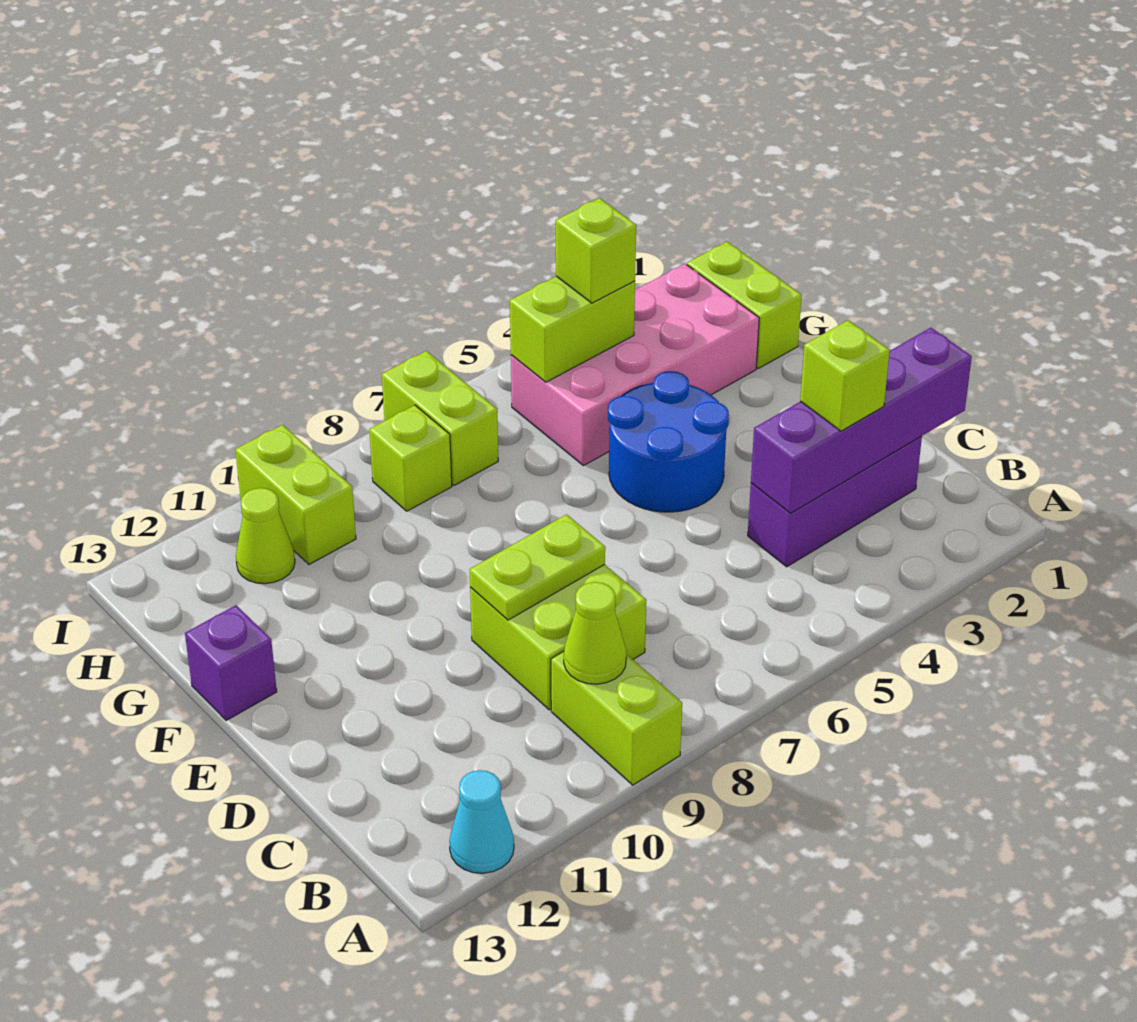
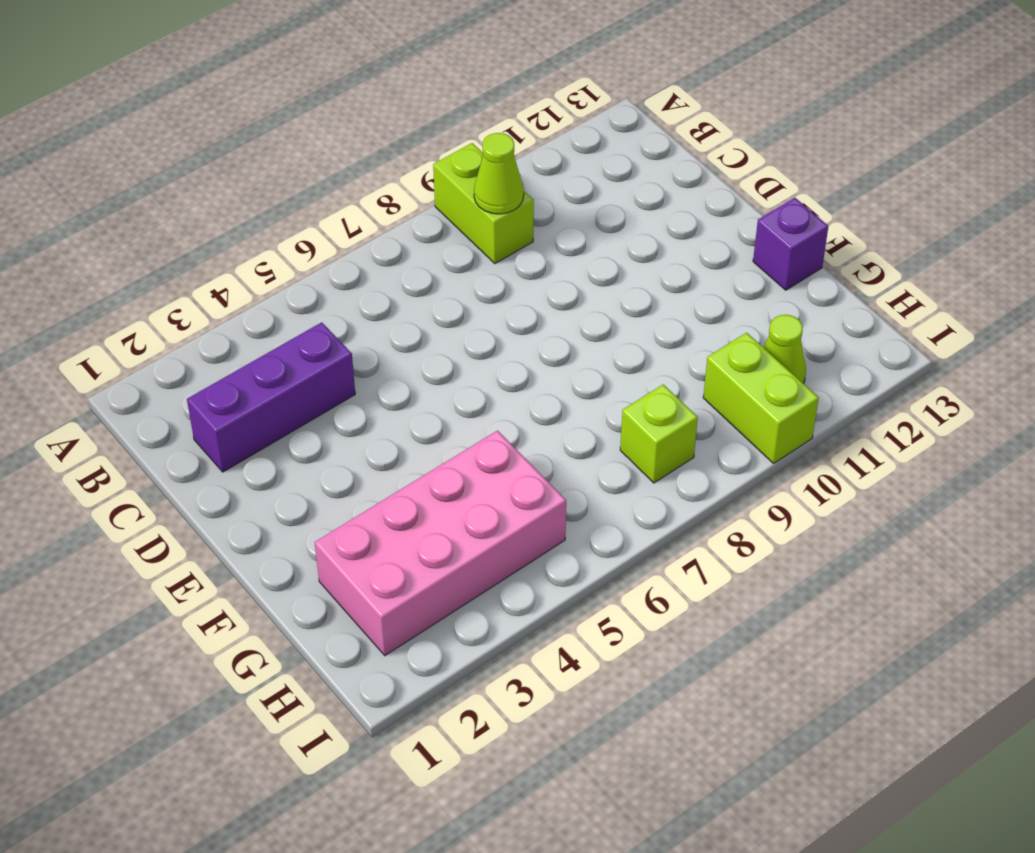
none -> cyan cone A12 level 1
none -> lime brick C8:D9 level 1
none -> blue round brick E4:F5 level 1

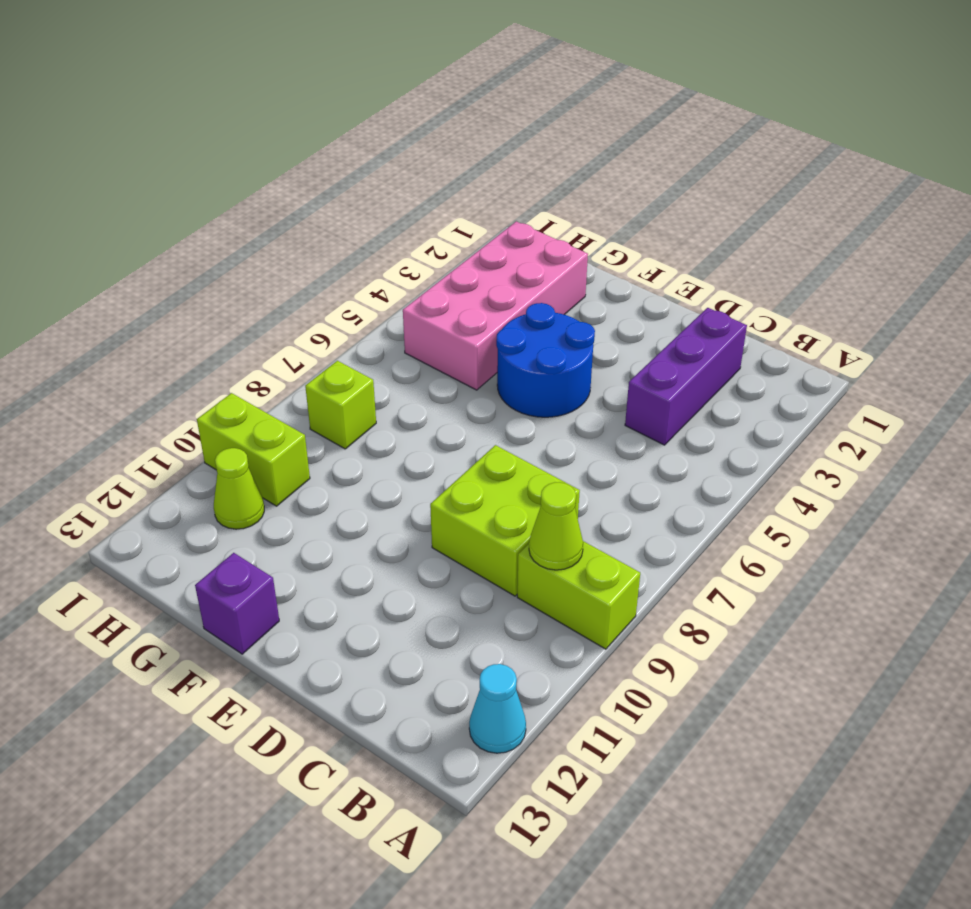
none -> lime brick G1:H1 level 1
none -> lime brick H7:I7 level 1
none -> purple brick C1:C4 level 2

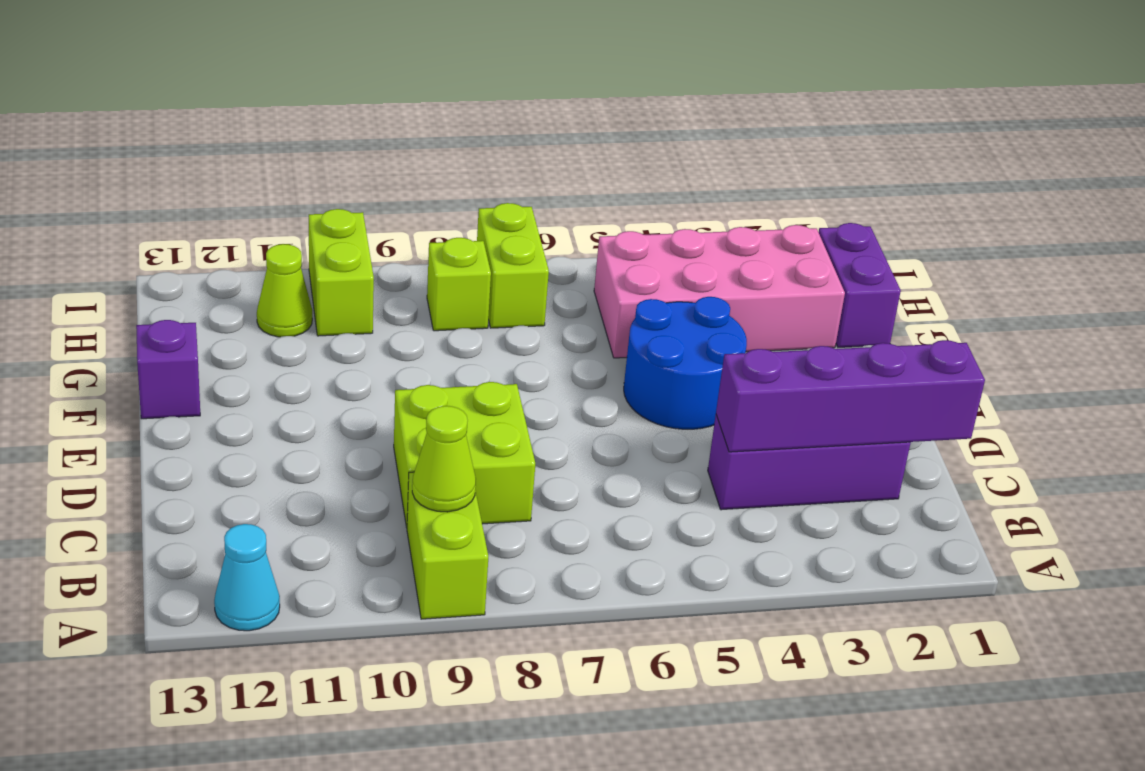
purple brick G1:H1 level 1 -> lime brick G1:H1 level 1
none -> lime plate D8:D9 level 2
none -> lime brick H4:H5 level 2
none -> lime brick C3 level 3

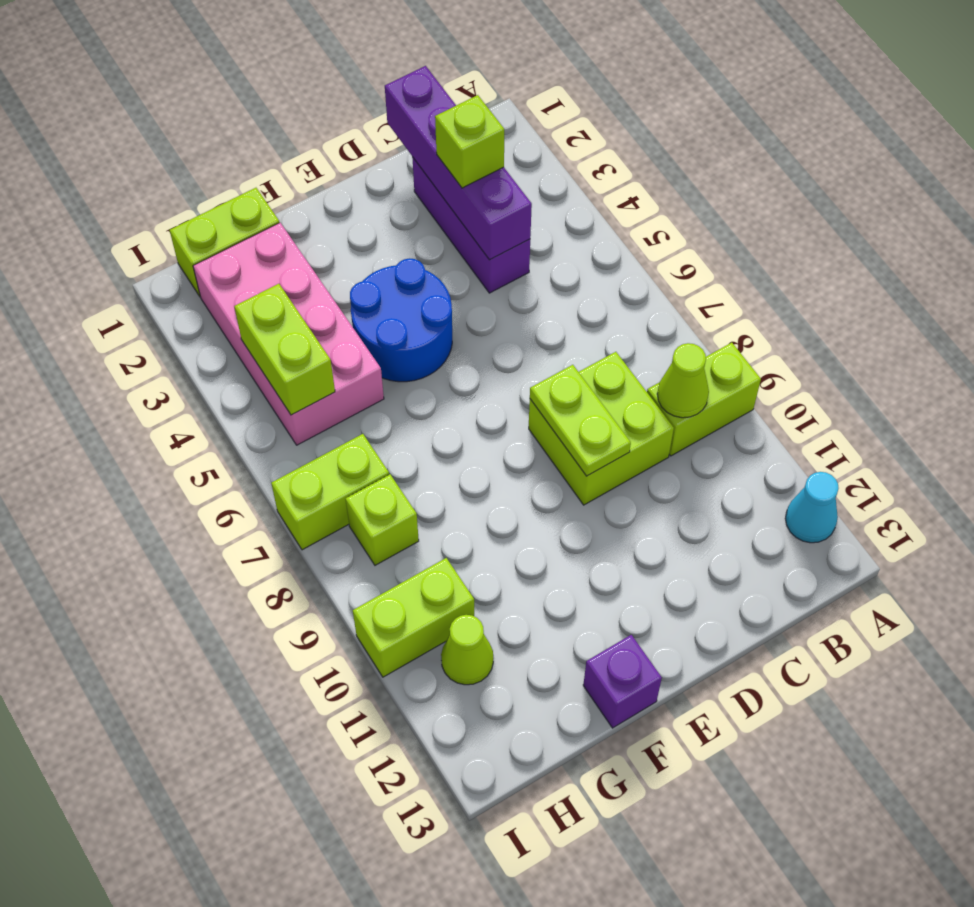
none -> lime brick H4 level 3

